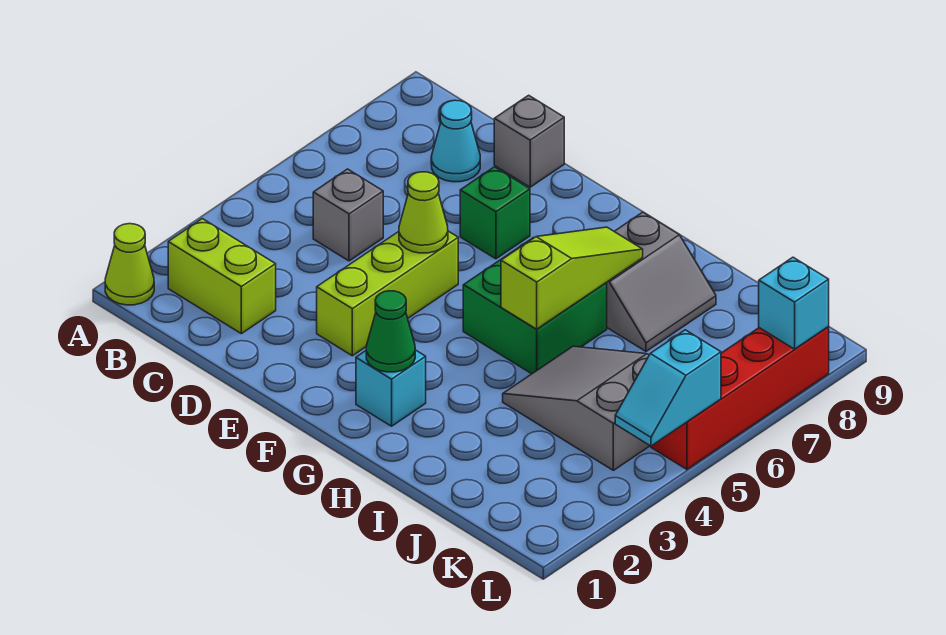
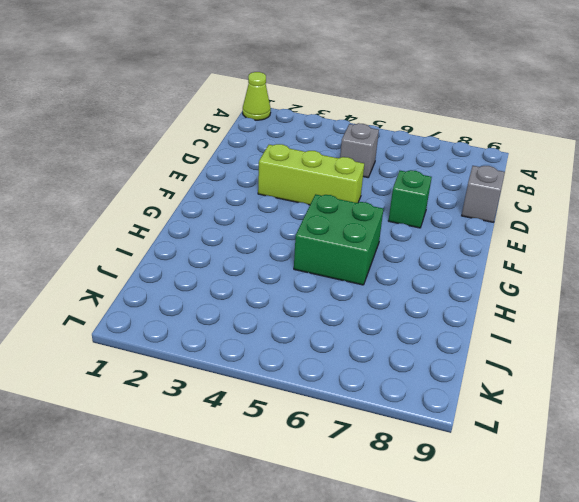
none -> lime brick B2:C2 level 1
none -> cyan cone C8 level 1
none -> cyan brick G2 level 1

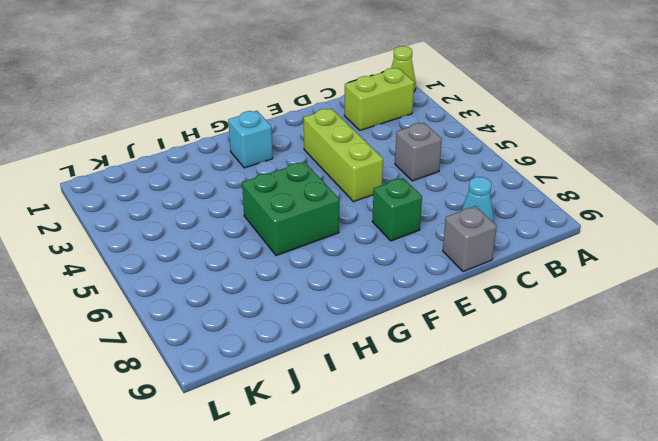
none -> grey slope H7:I8 level 1 top H
none -> grey slope I4:K5 level 1 top K
none -> red brick L5:L8 level 1

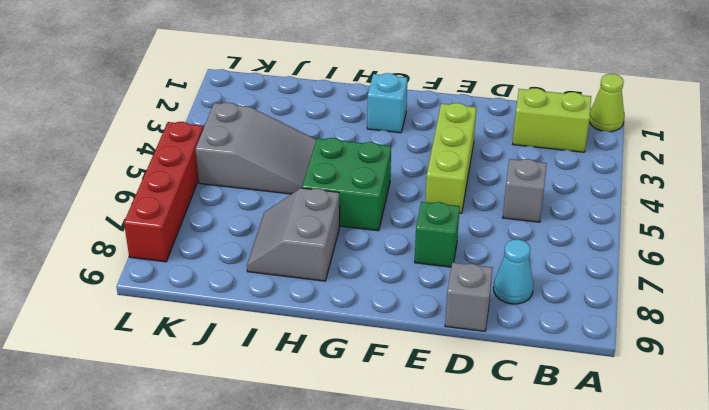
none -> lime cone E5 level 2
none -> green cone G2 level 2
none -> lime slope H5:H7 level 2 top 5

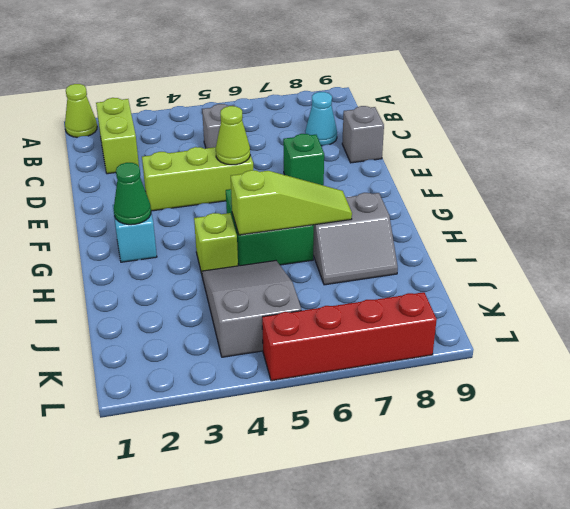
lime brick H4 level 1 -> none
none -> cyan slope L4:L5 level 2 top 5
none -> cyan brick L8 level 2

